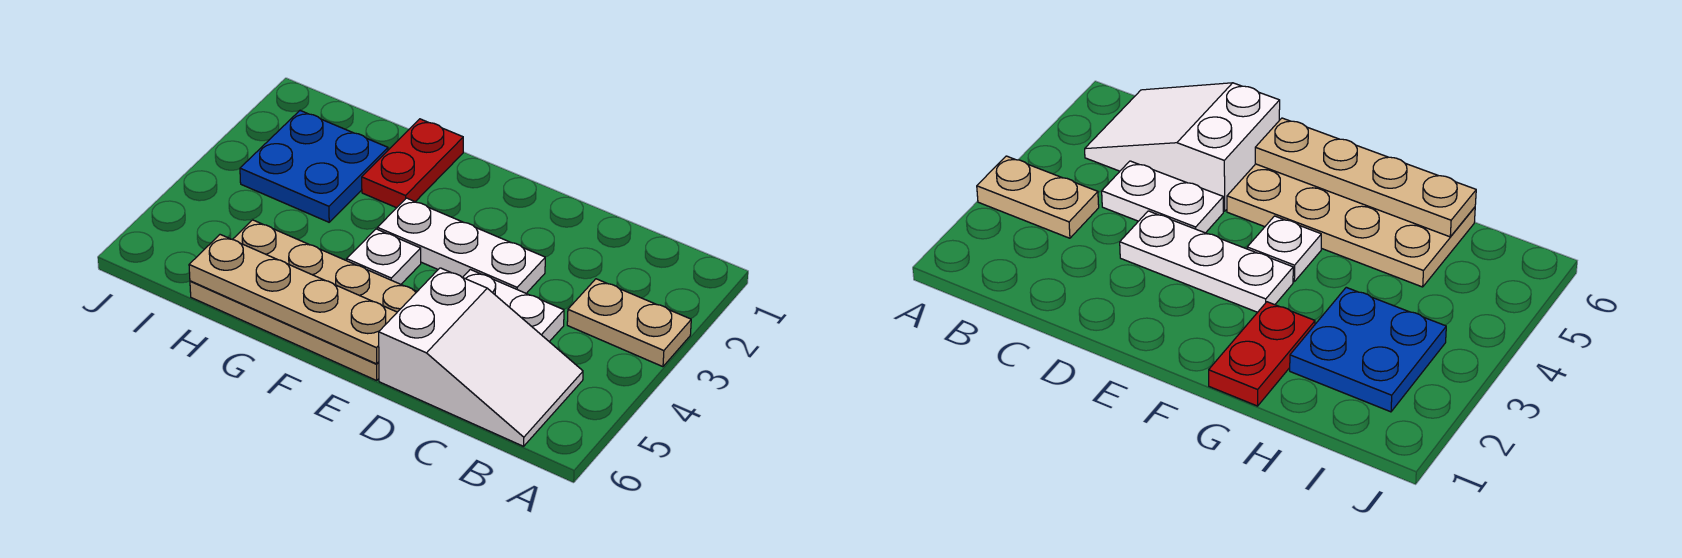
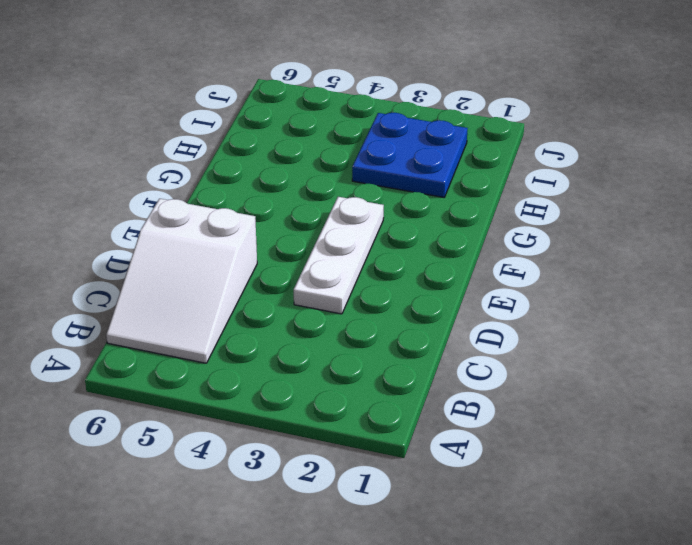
none -> tan plate A3:B3 level 1
none -> white plate C4:D4 level 1

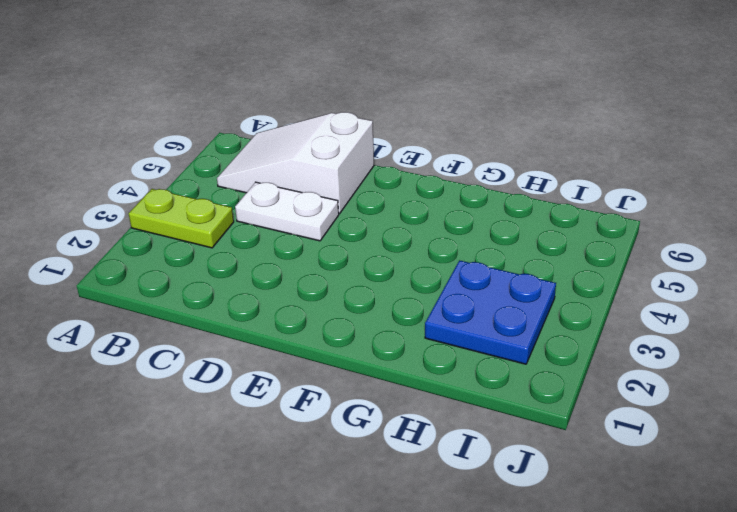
lime plate A3:B3 level 1 -> tan plate A3:B3 level 1
none -> white plate D3:F3 level 1
none -> tan plate E5:H6 level 1

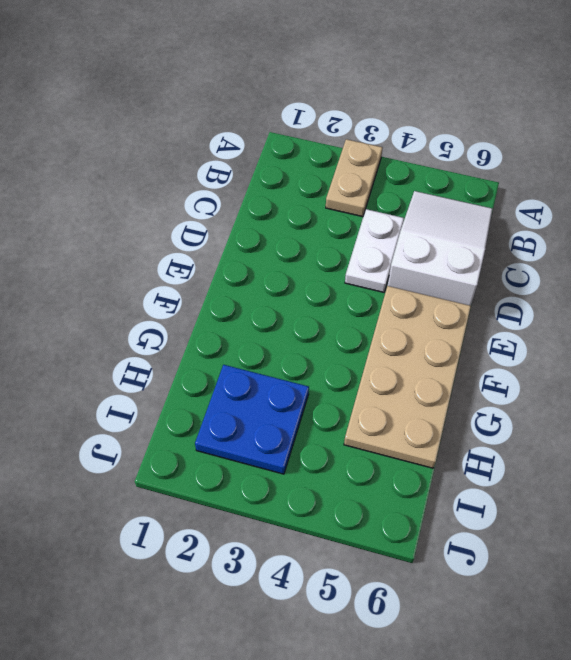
none -> white plate D3:F3 level 1
none -> white plate F4 level 1

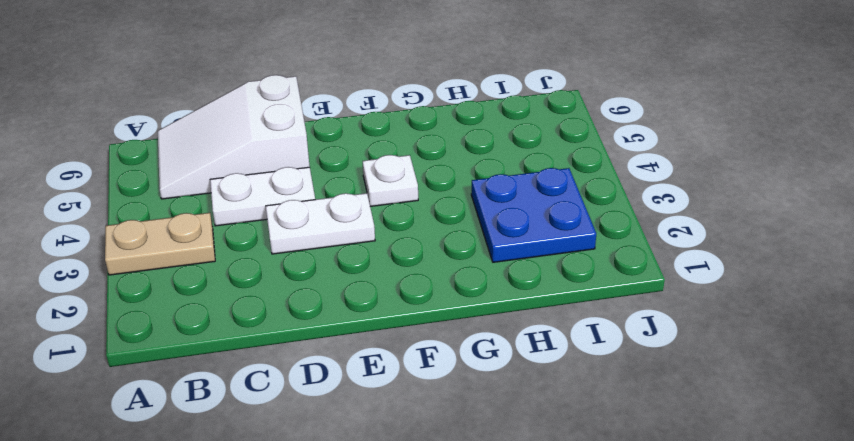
white plate D3:E3 level 1 -> white plate D3:F3 level 1
none -> tan plate E5:H6 level 1
none -> red plate G1:G2 level 1

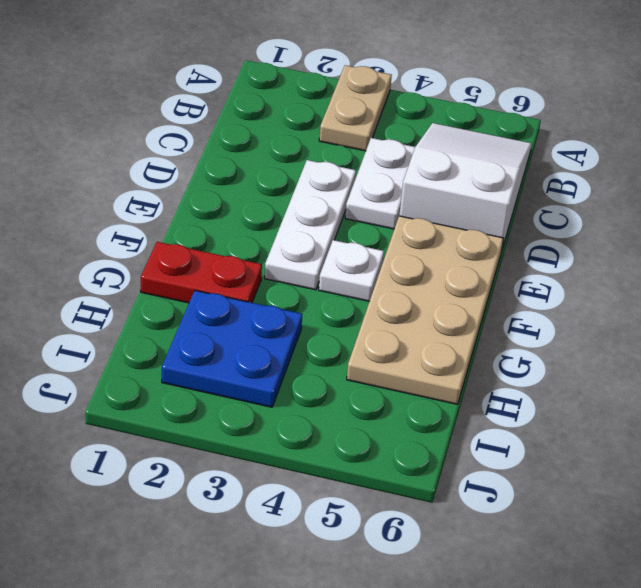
none -> tan plate E6:H6 level 2

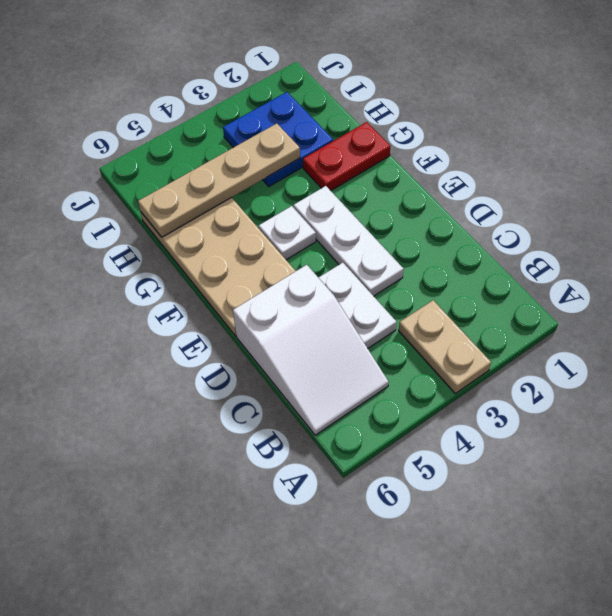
tan plate H3:H6 level 2 -> tan plate E6:H6 level 2

